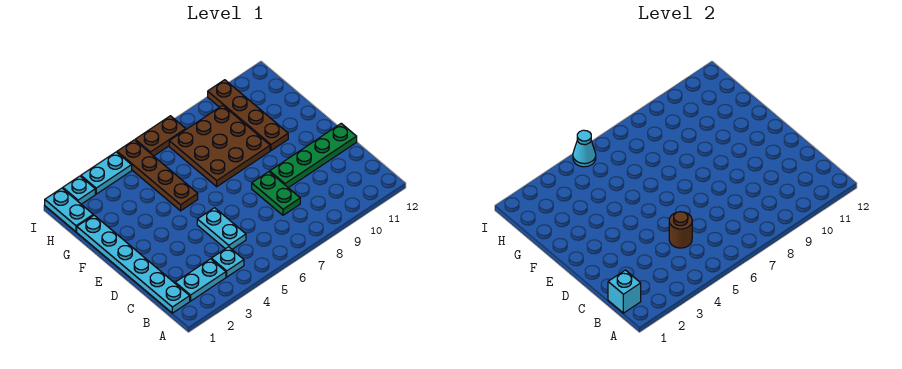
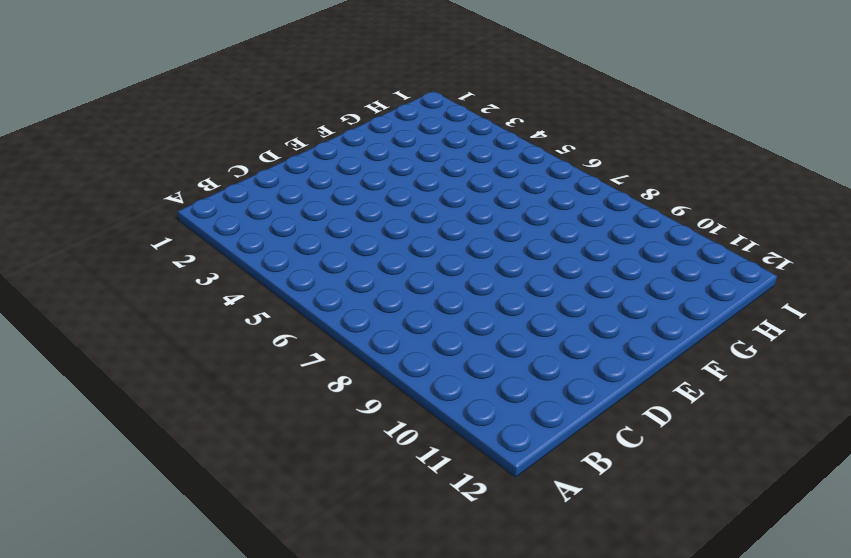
none -> cyan plate B1:G1 level 1
none -> cyan plate B2:B3 level 1
none -> cyan plate B4 level 1

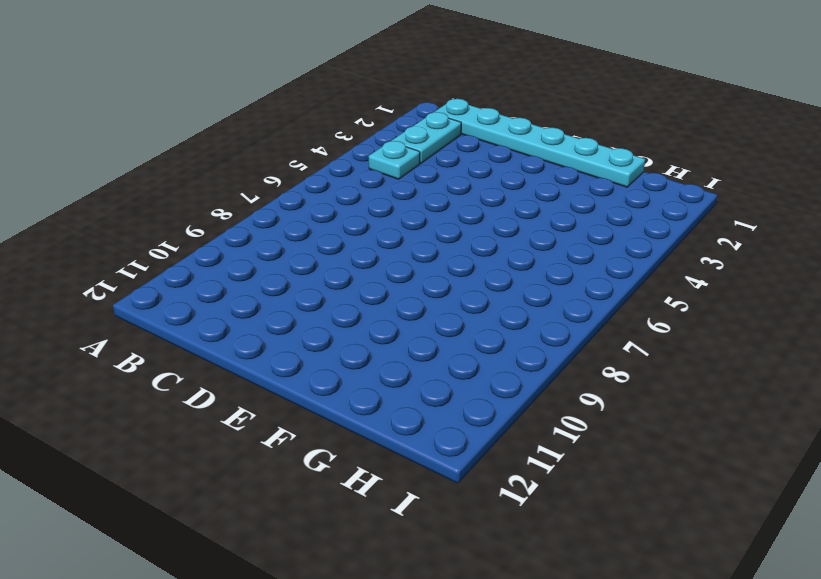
none -> cyan plate C5:D5 level 1
none -> green plate C8:D8 level 1
none -> green plate D9:D12 level 1

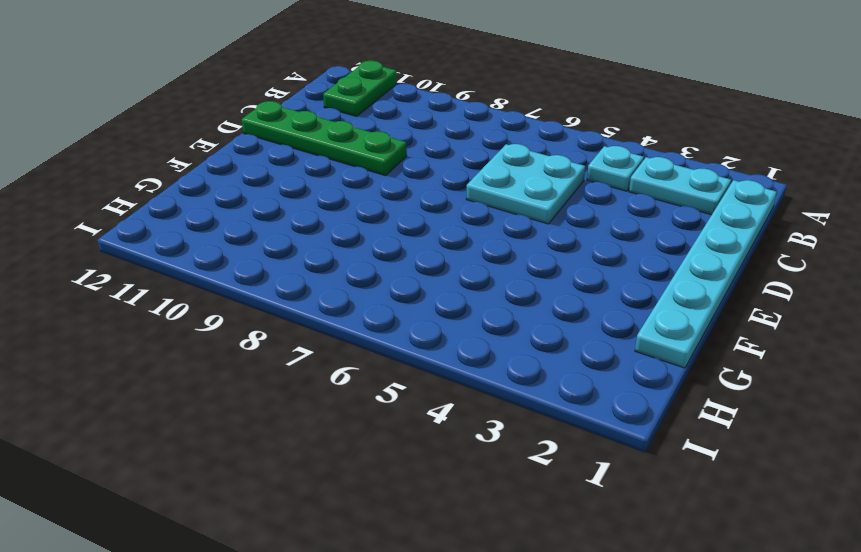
green plate A11:B11 level 1 -> green plate C8:D8 level 1
cyan plate C5:D6 level 1 -> cyan plate C5:D5 level 1
none -> brown plate F5:I5 level 1
none -> brown plate F7:H9 level 1
none -> brown plate F10:I10 level 1

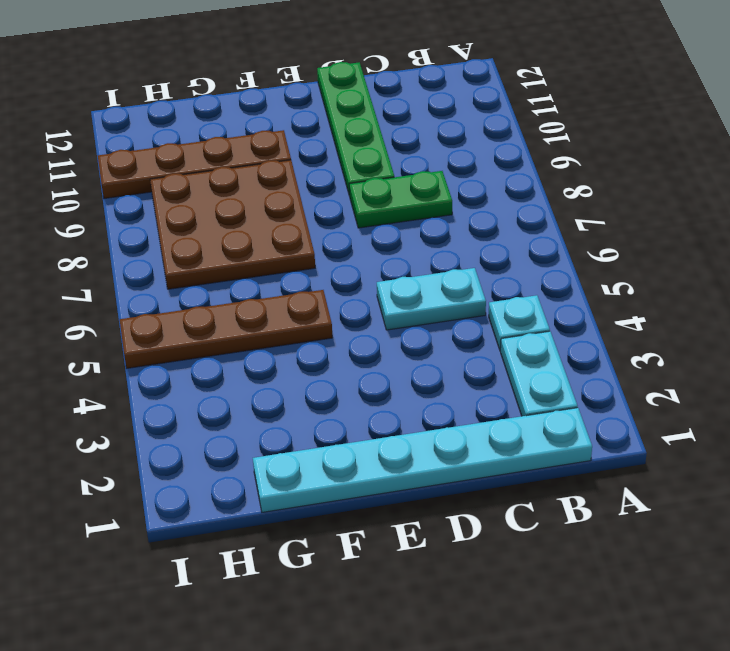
none -> cyan plate H1:I1 level 1
none -> cyan plate I2 level 1
none -> cyan plate I3:I4 level 1

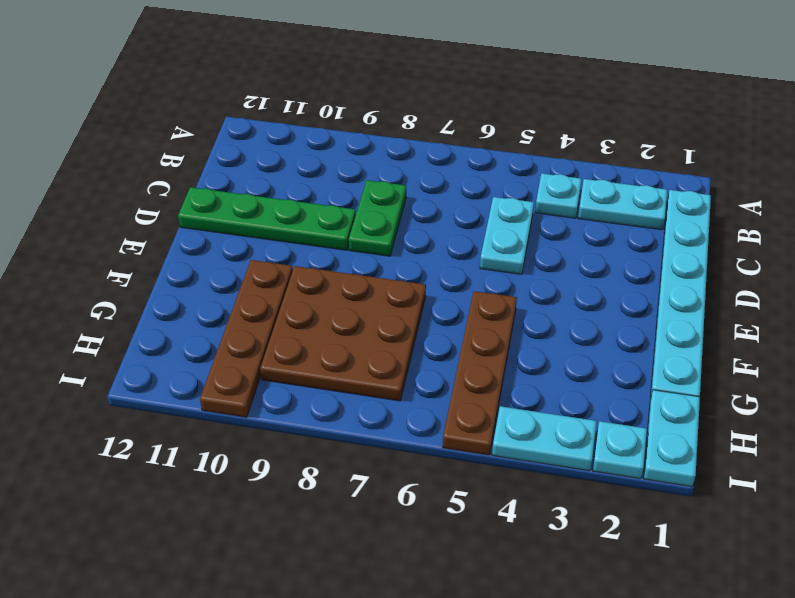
none -> brown plate I6:I7 level 1
none -> cyan brick B1 level 2
none -> brown round brick C5 level 2

